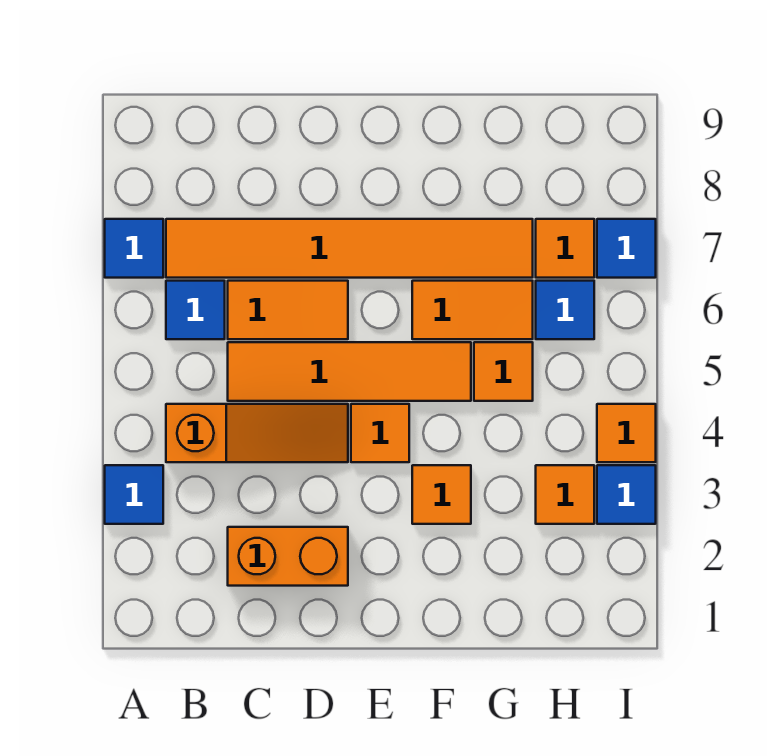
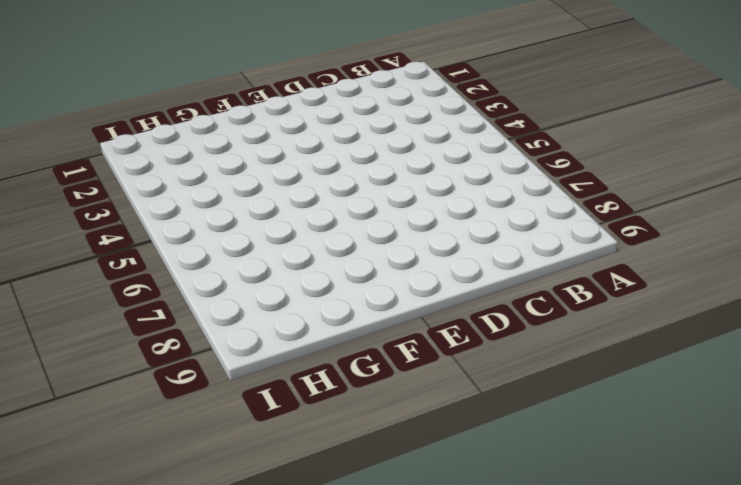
none -> blue tile A3 level 1
none -> blue tile A7 level 1
none -> orange slope B4:D4 level 1 top B

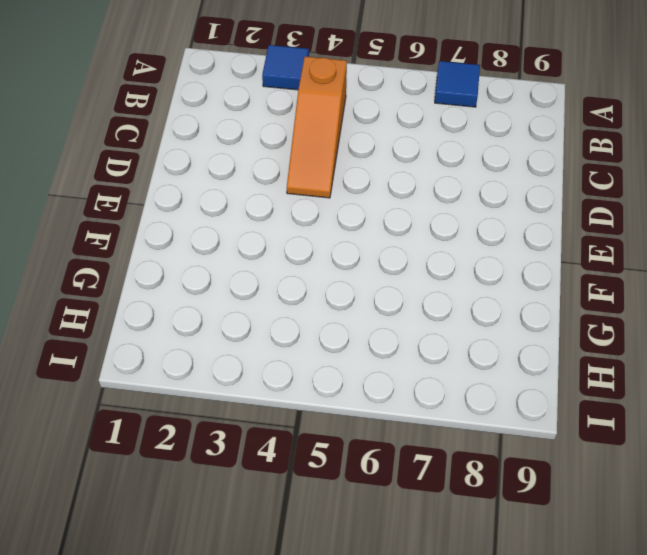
none -> blue tile B6 level 1
none -> orange tile B7:G7 level 1
none -> orange brick C2:D2 level 1

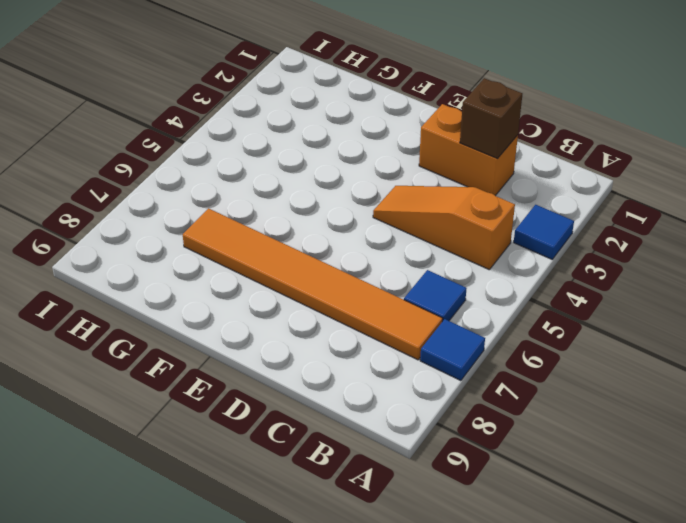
brown brick C2 level 2 -> none
none -> orange tile C5:F5 level 1
none -> orange tile C6:D6 level 1
none -> orange tile E4 level 1

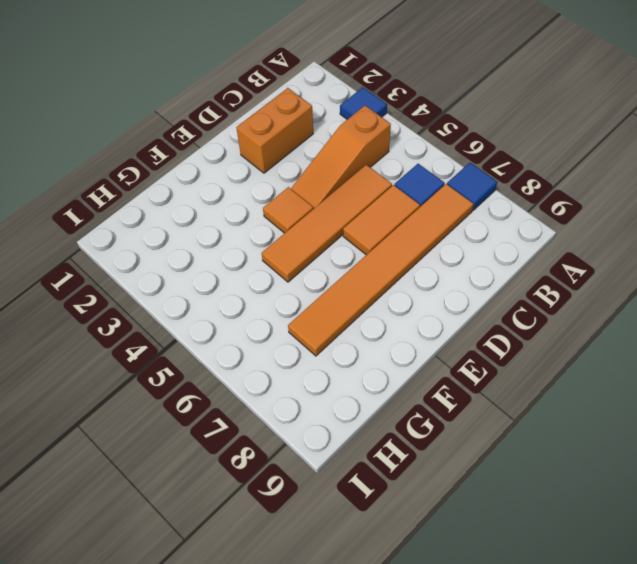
none -> orange tile F3 level 1
none -> orange tile F6:G6 level 1
none -> orange tile G5 level 1

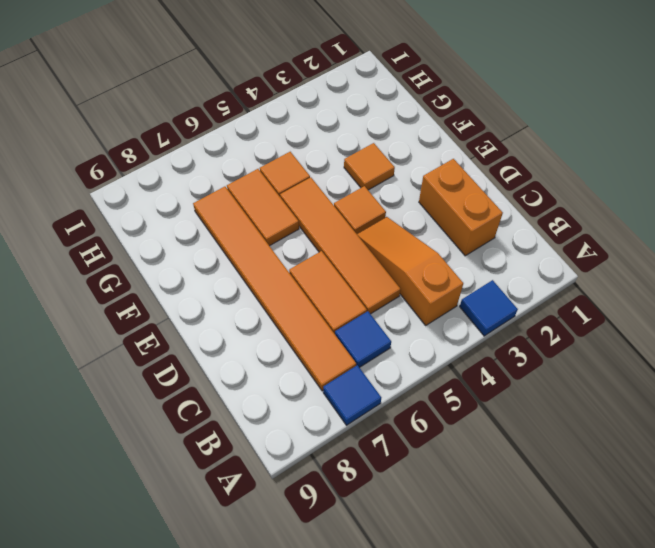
none -> orange tile H3 level 1
none -> blue tile H6 level 1
none -> orange tile H7 level 1

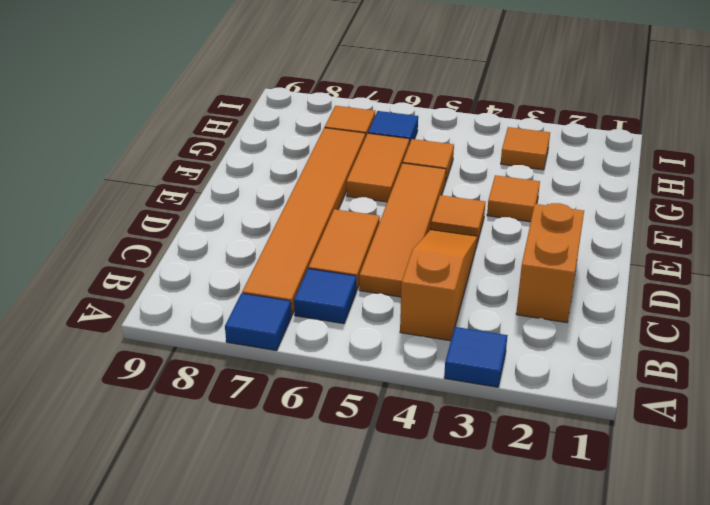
none -> blue tile I3 level 1
none -> orange tile I4 level 1
none -> blue tile I7 level 1

